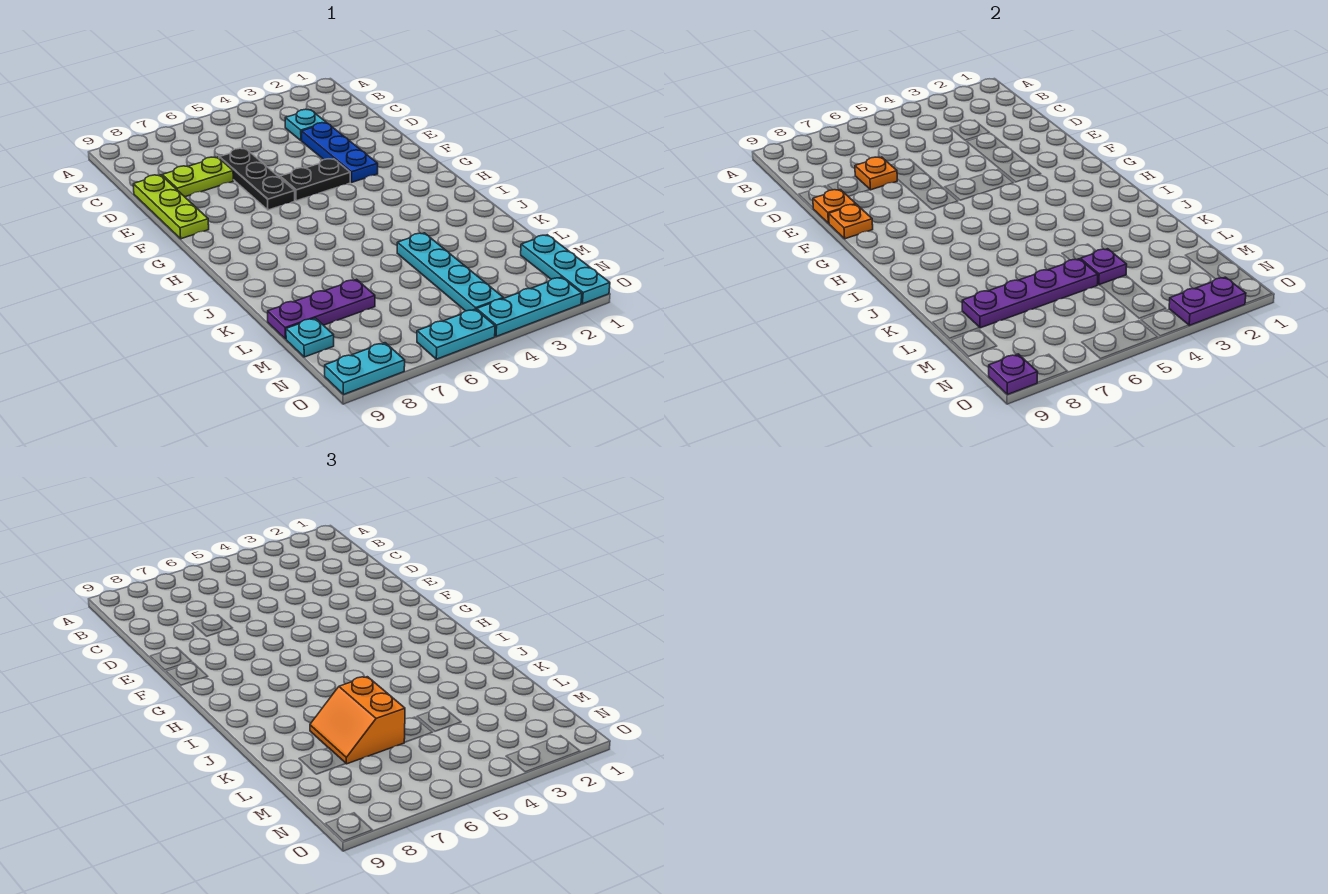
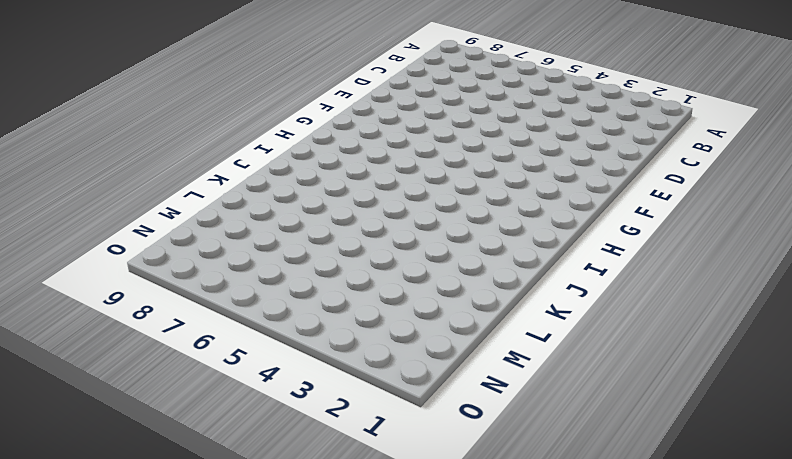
none -> cyan plate C3 level 1
none -> blue plate D3:F3 level 1
none -> black plate D6:F6 level 1

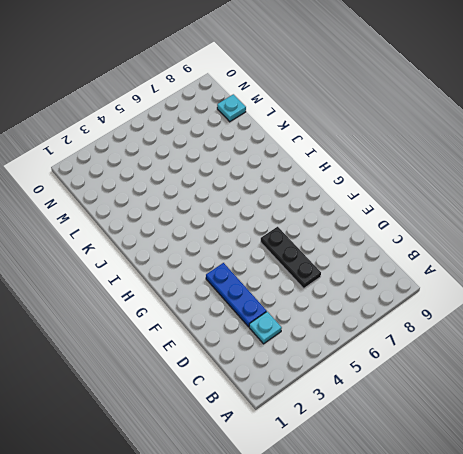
none -> lime plate D7:D8 level 1
none -> lime plate D9:F9 level 1
none -> black plate F4:F5 level 1

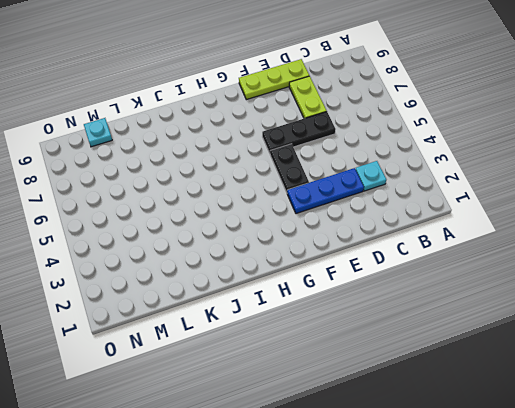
none -> cyan plate K4:N4 level 1
none -> purple plate L7:L9 level 1
none -> cyan plate M1:O1 level 1

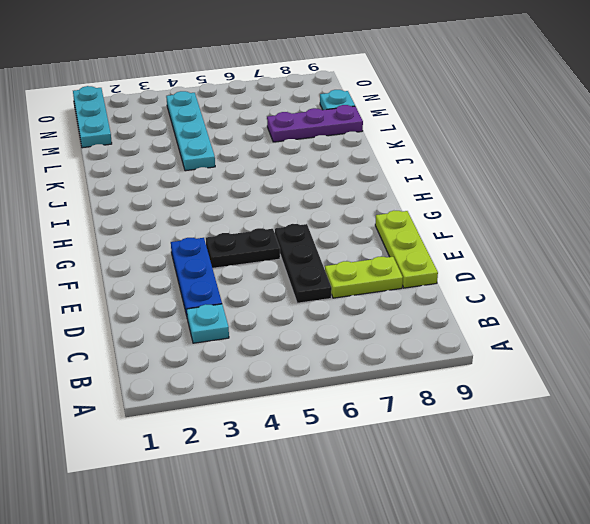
none -> cyan plate O2:O4 level 1
none -> cyan plate O5:O6 level 1
none -> cyan plate O8:O9 level 1

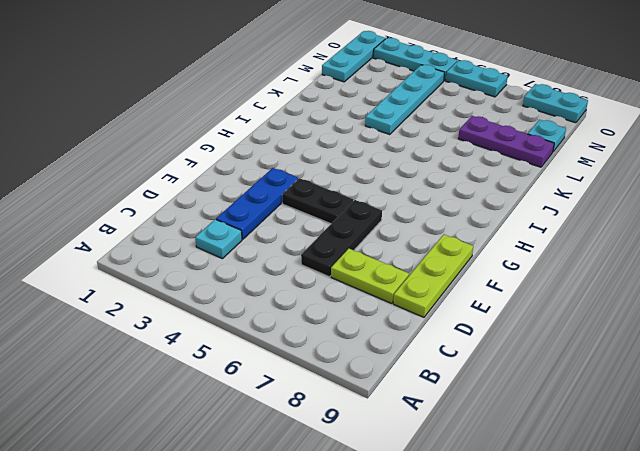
none -> orange plate D7 level 2
none -> orange plate E9 level 2
none -> orange plate F9 level 2

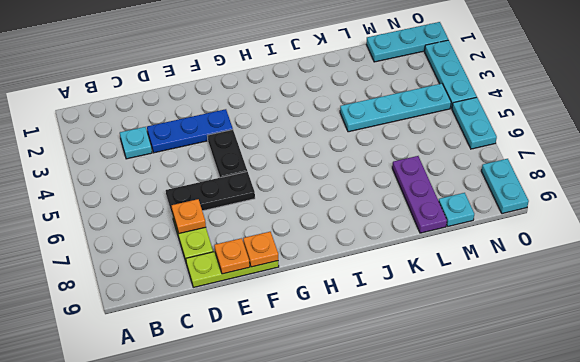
none -> purple plate L4 level 2
none -> purple plate L5:L8 level 2
none -> purple plate O2:O3 level 2

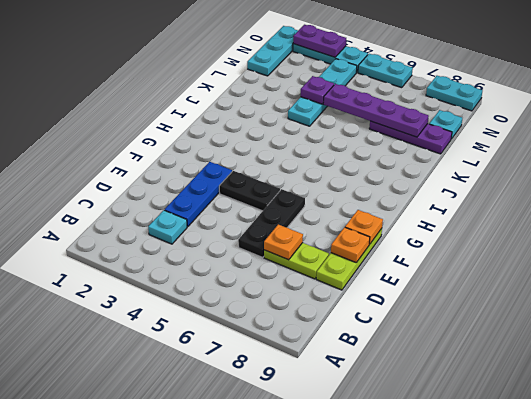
none -> purple plate O9 level 2
none -> orange slope K6:L7 level 3 top 6

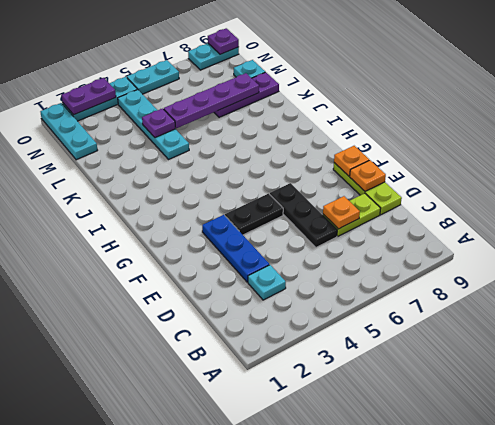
none -> orange slope K6:L7 level 3 top 6

